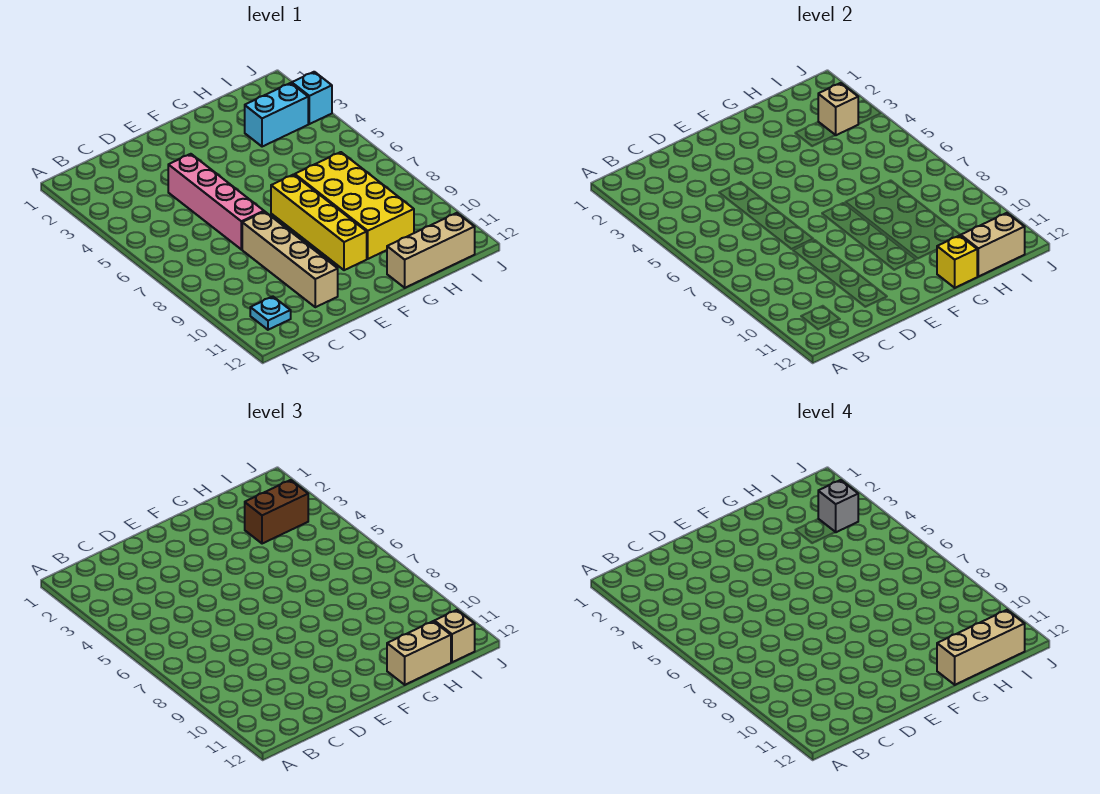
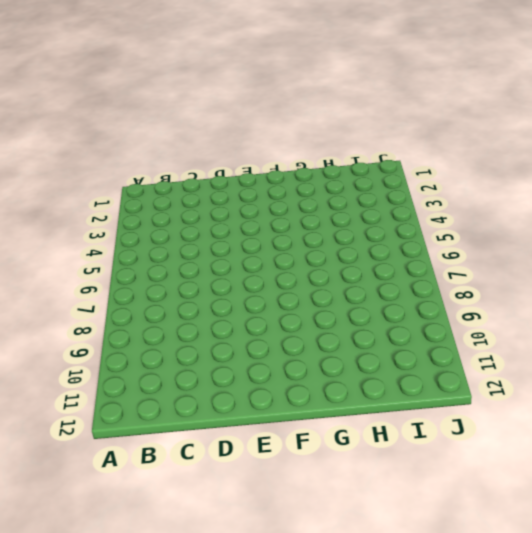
none -> cyan plate B11 level 1
none -> pink brick D4:D7 level 1
none -> tan brick D8:D11 level 1

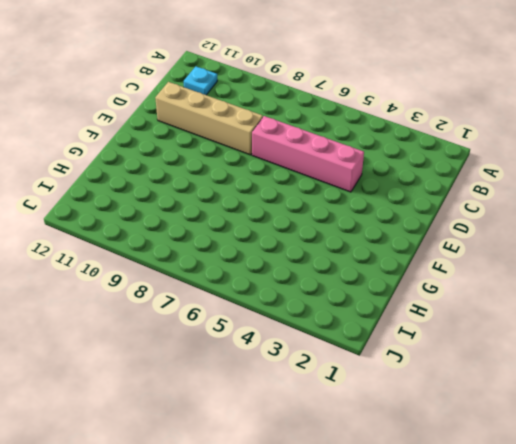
none -> yellow brick F7:F10 level 1
none -> yellow brick G7:H10 level 1
none -> tan brick G12:I12 level 1

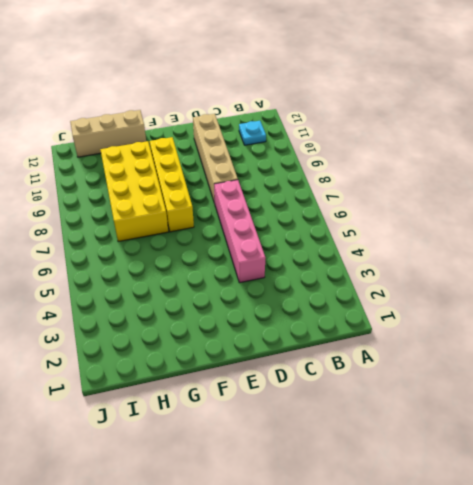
none -> cyan brick H3:I3 level 1
none -> cyan brick J3 level 1
none -> yellow brick G12 level 2

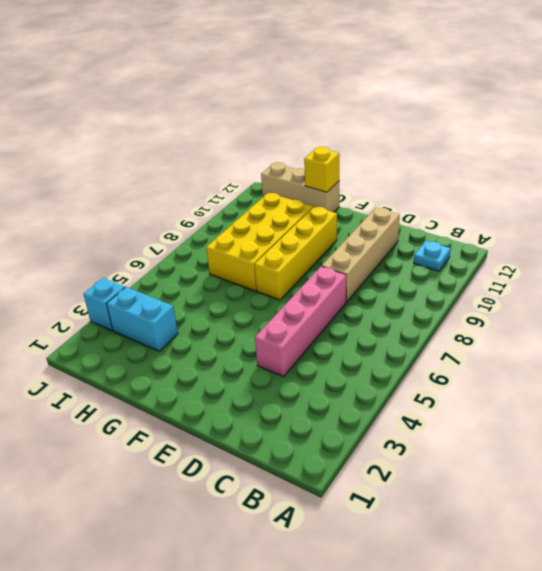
none -> tan brick H12:I12 level 2
none -> tan brick I3 level 2
none -> tan brick G12:H12 level 3

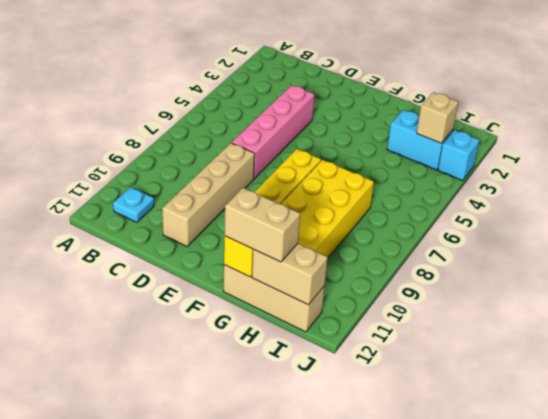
none -> brown brick H3:I3 level 3
none -> tan brick I12 level 3
none -> tan brick G12:I12 level 4

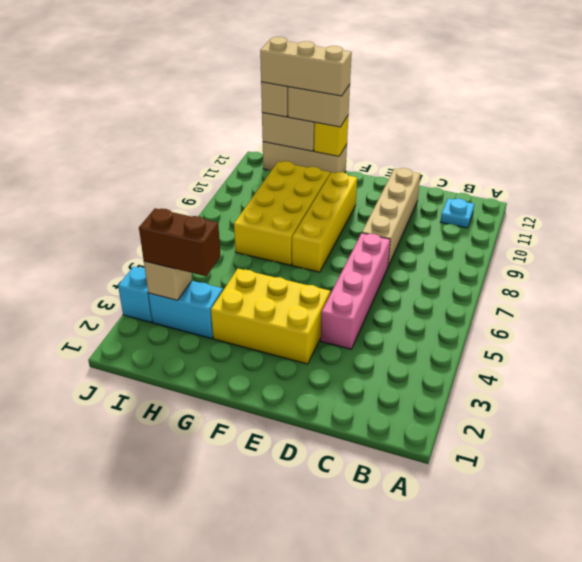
yellow brick E3:G4 level 1 -> none
none -> grey brick I3 level 4

